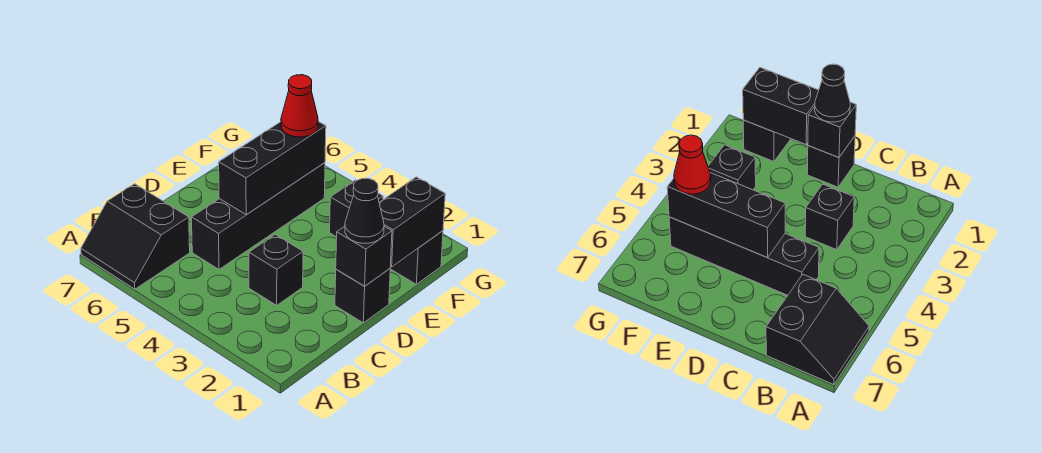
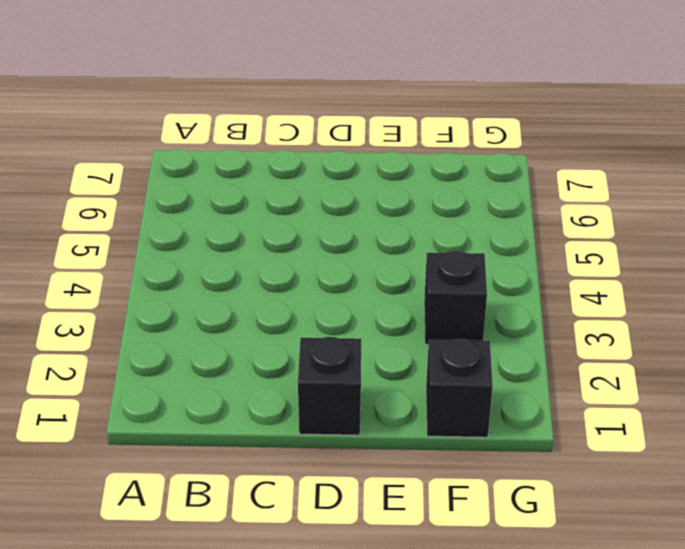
none -> black slope A6:B7 level 1 top B
none -> black brick C3 level 1

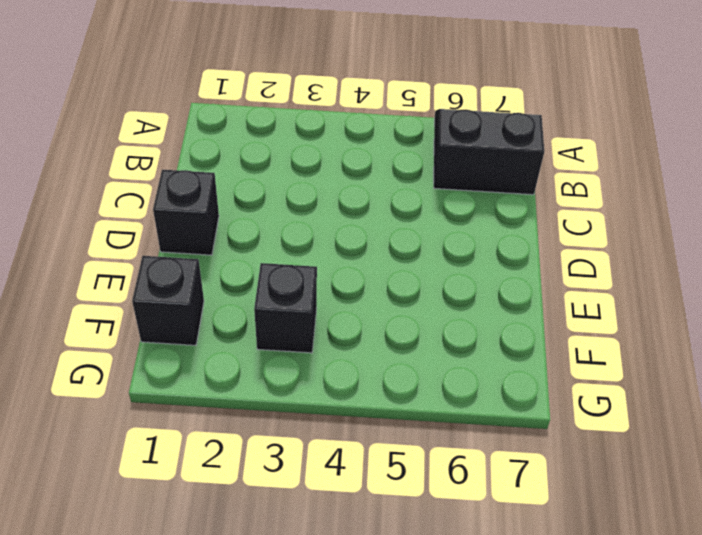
none -> black brick C3 level 1
none -> black brick C5:F5 level 1

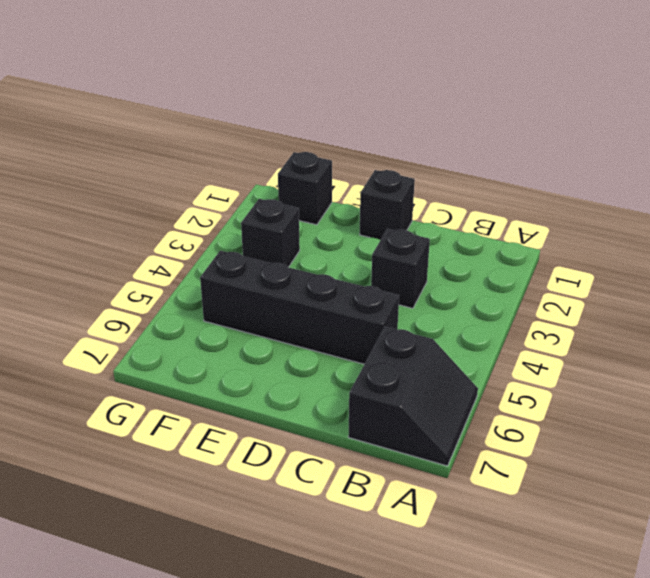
none -> black brick D1 level 2
none -> black brick D5:F5 level 2

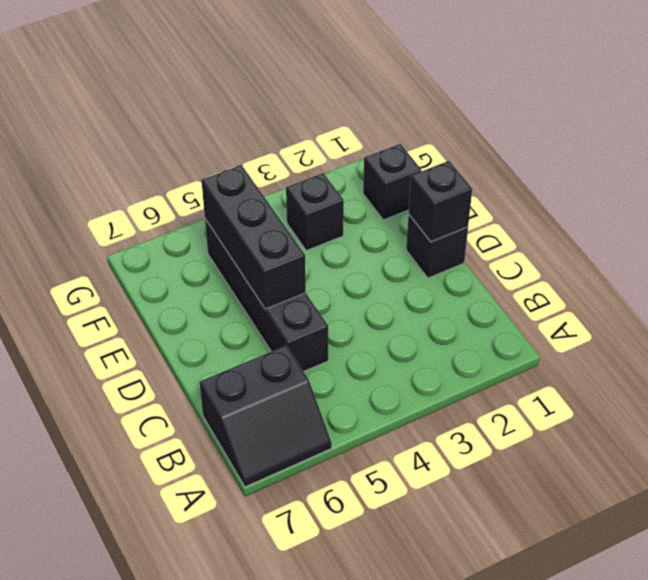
none -> black brick C3 level 1
none -> black brick E1:F1 level 2

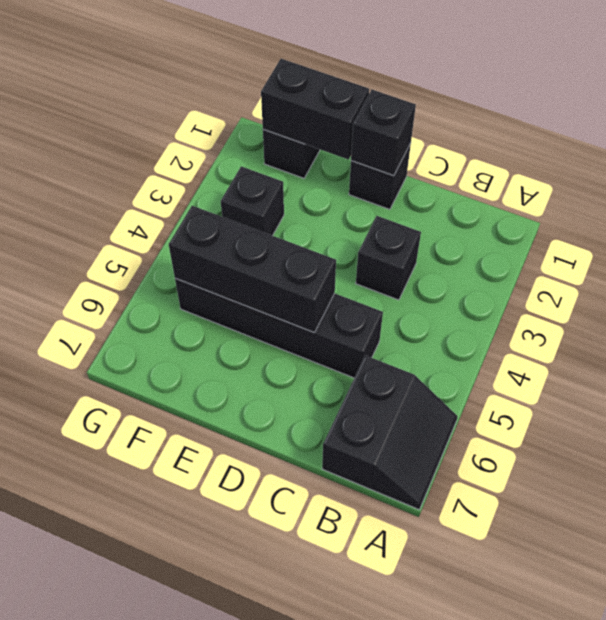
none -> black cone D1 level 3
none -> red cone F5 level 3

